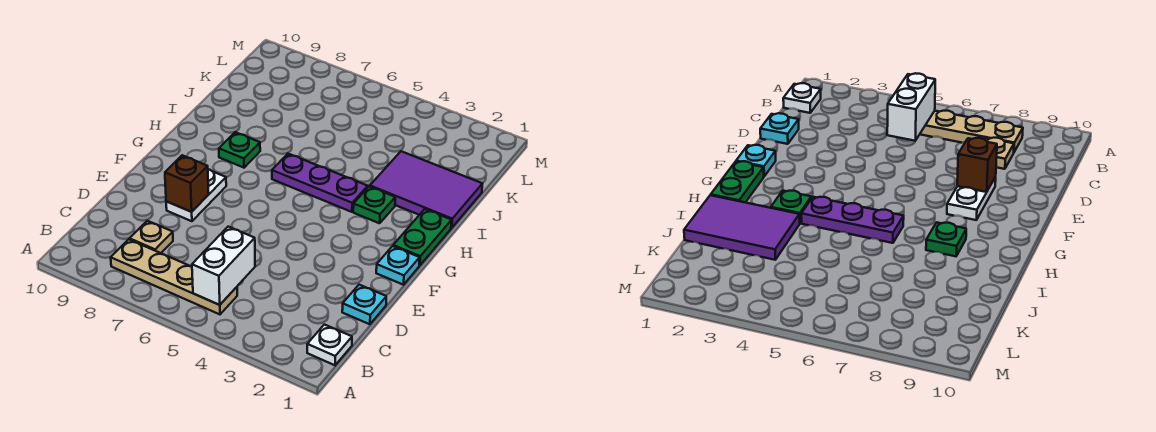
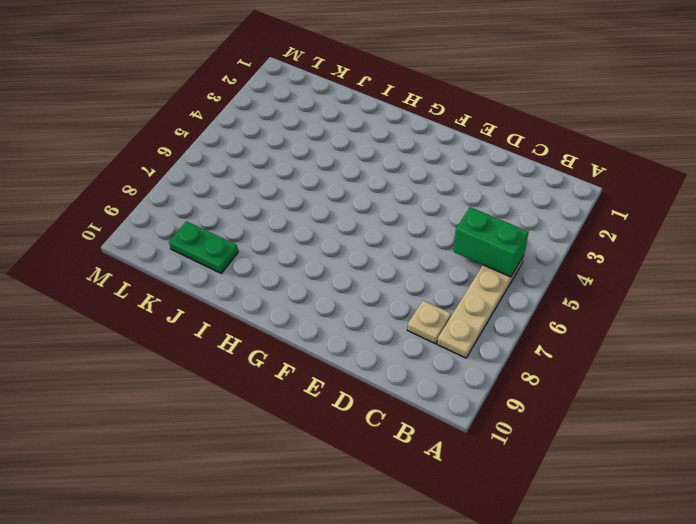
green brick B5:C5 level 2 -> white brick B5:C5 level 2
green plate J9:K9 level 1 -> green plate G1:H1 level 1
none -> white plate B1 level 1
none -> cyan plate D1 level 1
none -> white plate E8:F8 level 1

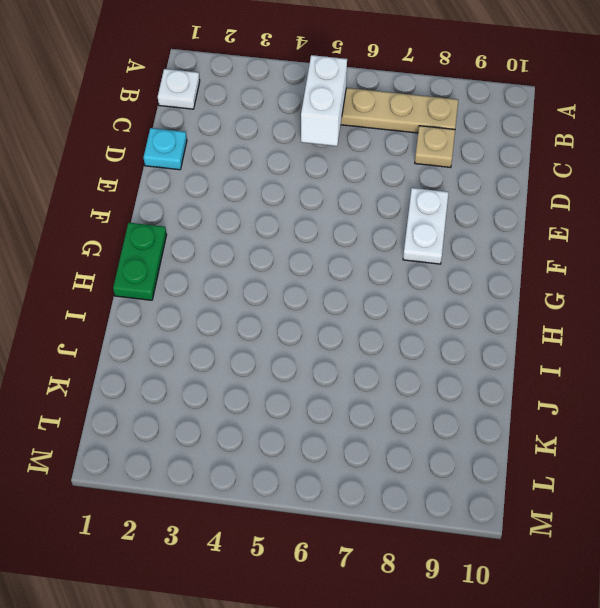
none -> cyan plate F1 level 1
none -> green plate H3 level 1
none -> purple plate H4:H6 level 1

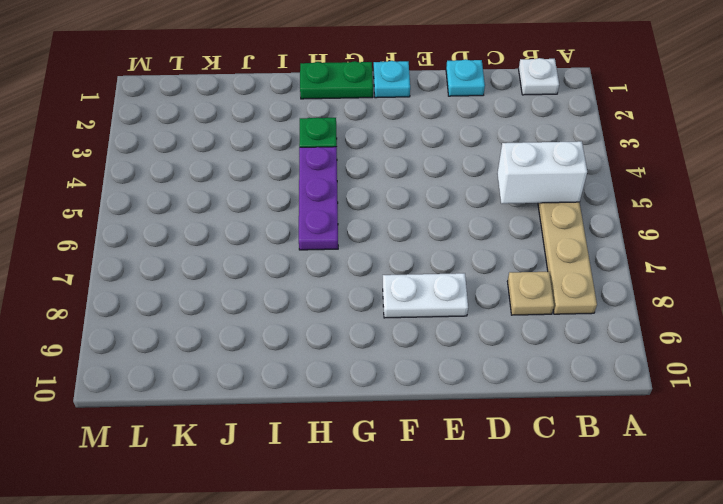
none -> green plate H8 level 1
none -> purple tile I1:J3 level 1
none -> brown brick E8 level 2

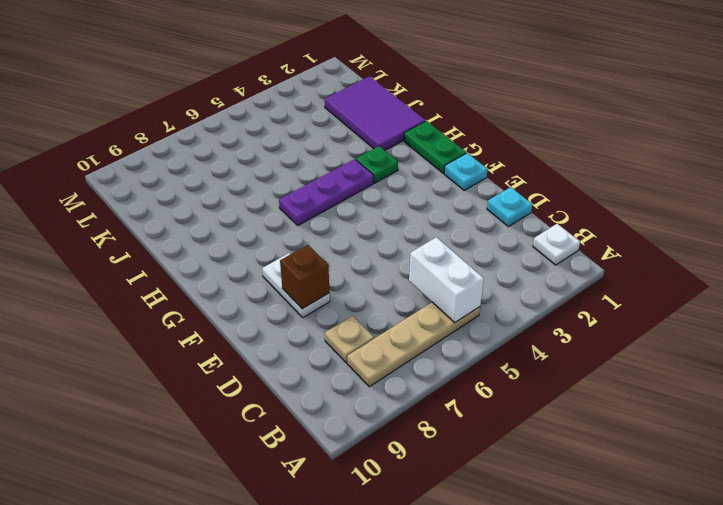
purple tile I1:K2 level 1 -> purple tile I1:J3 level 1
none -> green plate H8 level 1

